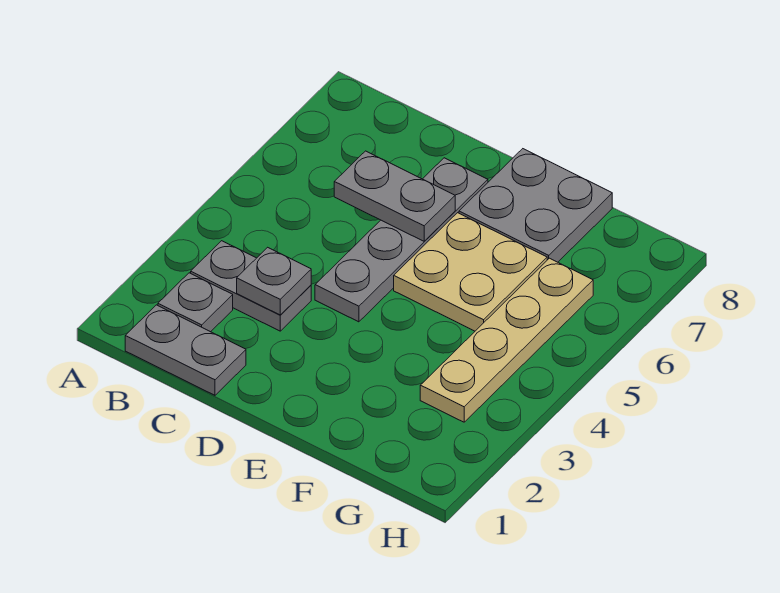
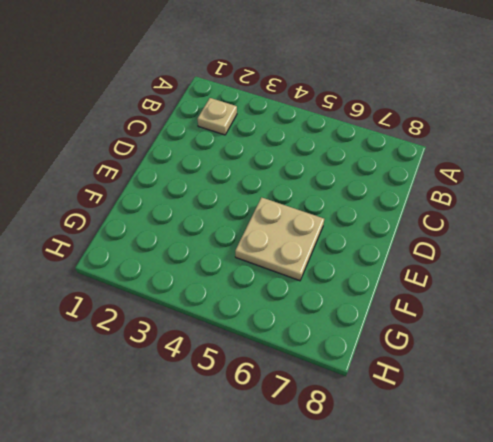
tan plate B2 level 1 -> grey plate B2 level 1
none -> grey plate B1:C1 level 1
none -> grey plate B3:C3 level 1

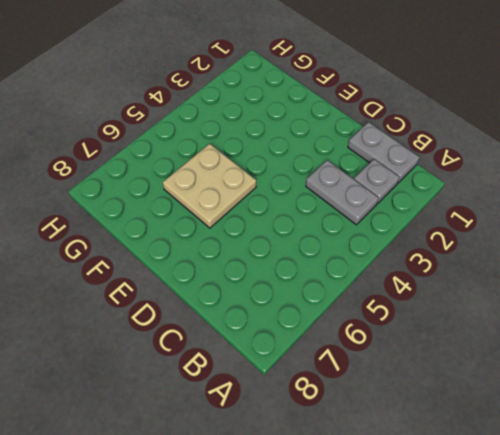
none -> grey plate D4:D7 level 1
none -> grey plate E7:F8 level 1

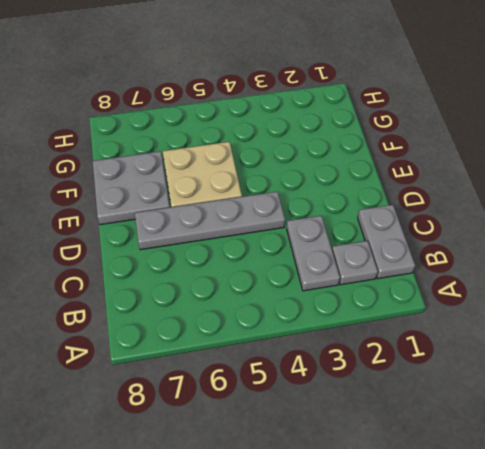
none -> tan plate G3:G6 level 1
none -> grey plate C3 level 2

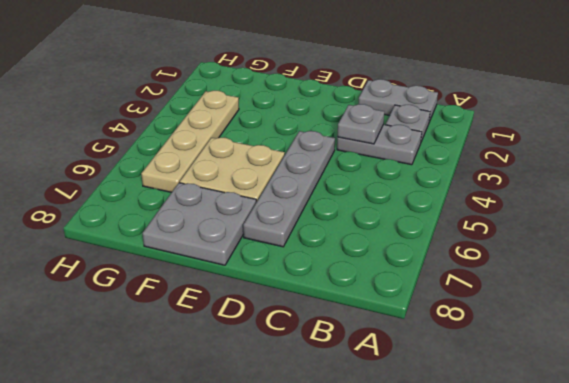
none -> grey plate C6:D6 level 2

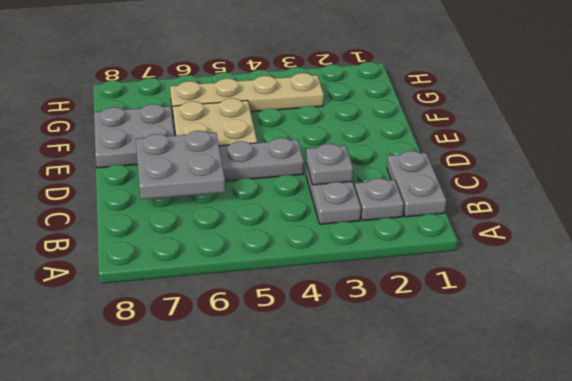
grey plate C6:D7 level 2 -> grey plate C6:D6 level 2

